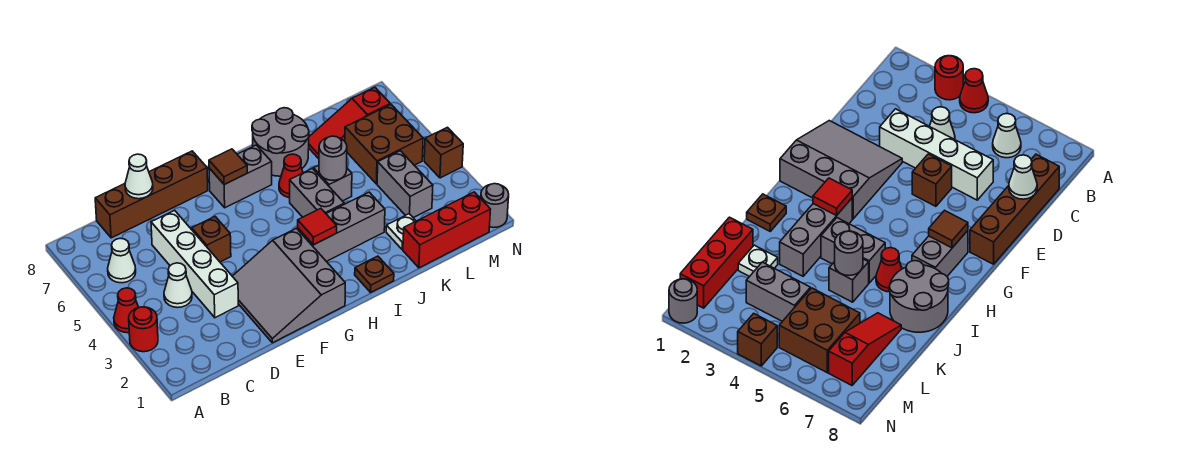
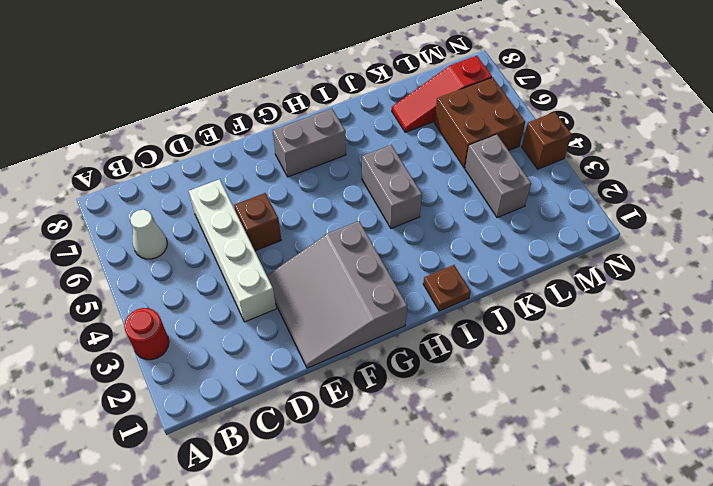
none -> red cone A4 level 1
none -> white cone C4 level 1
none -> brown brick C8:F8 level 1

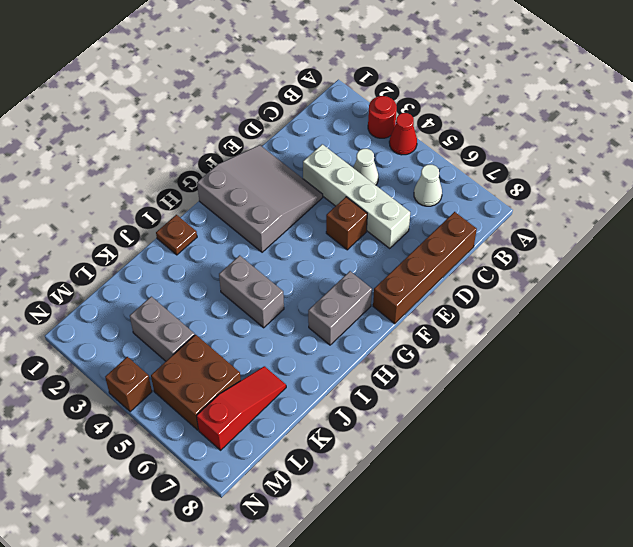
none -> grey brick H3:J3 level 1
none -> red cone I6 level 1
none -> grey round brick I7:J8 level 1

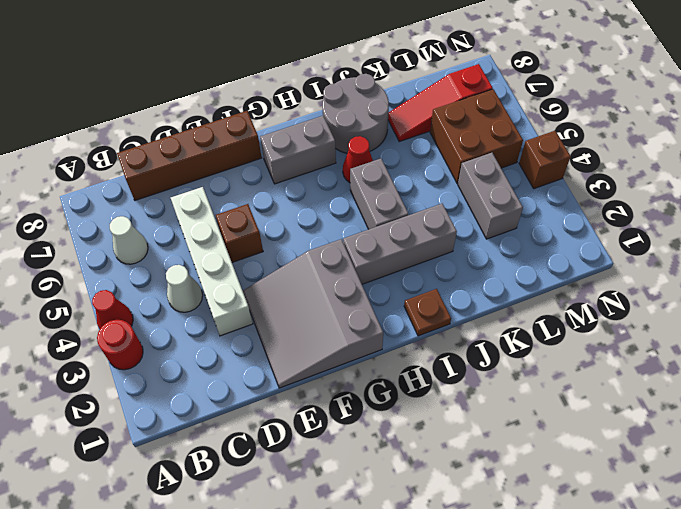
none -> grey brick J5 level 1
none -> red brick K1:M1 level 1
none -> white plate K2 level 1

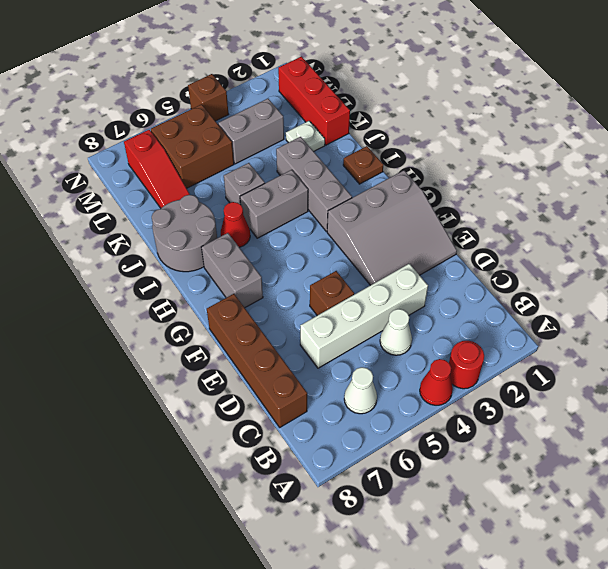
none -> grey round brick N1 level 1
none -> white cone D8 level 2
none -> brown tile G7 level 2

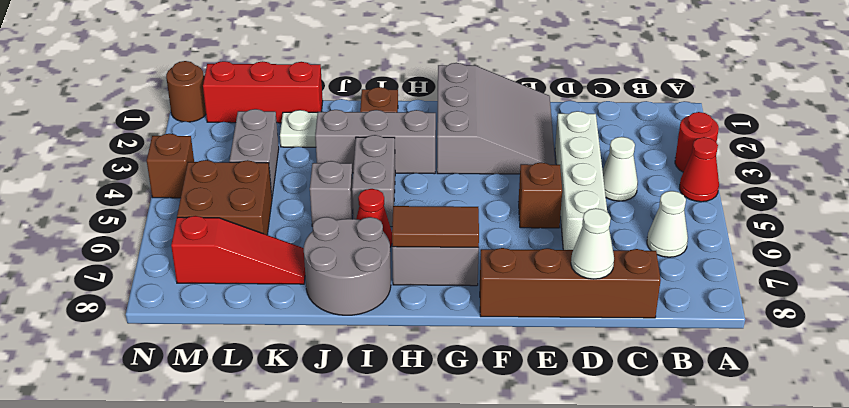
brown tile G7:H7 level 2 -> brown tile G7 level 2
brown round brick N1 level 1 -> grey round brick N1 level 1
none -> red tile H3 level 2
none -> grey round brick J5 level 2

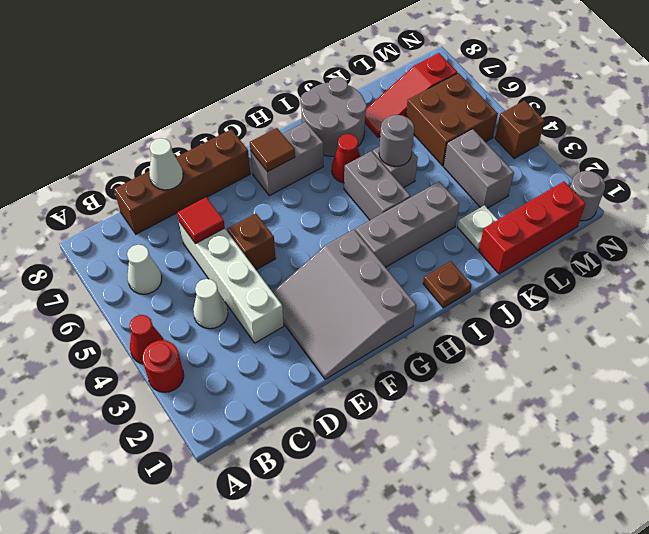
red tile D6 level 2 -> red tile H3 level 2

